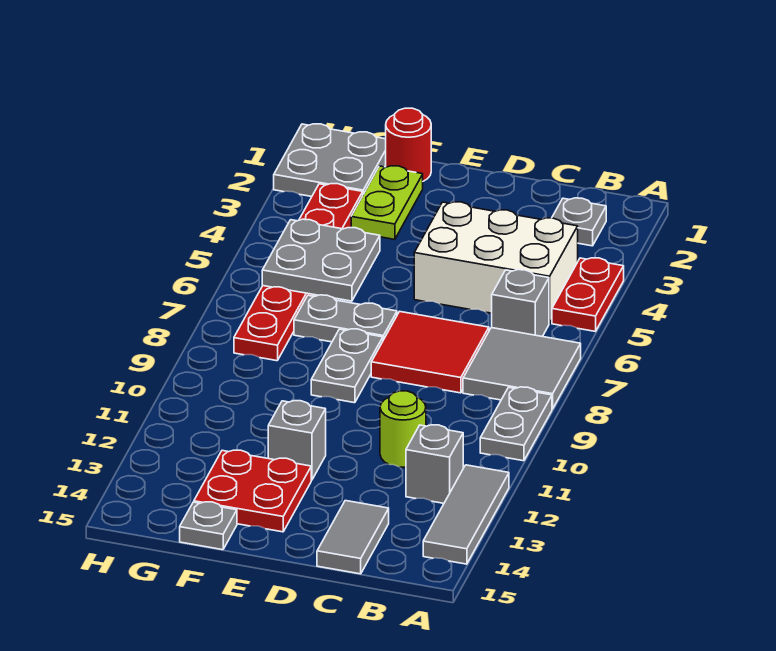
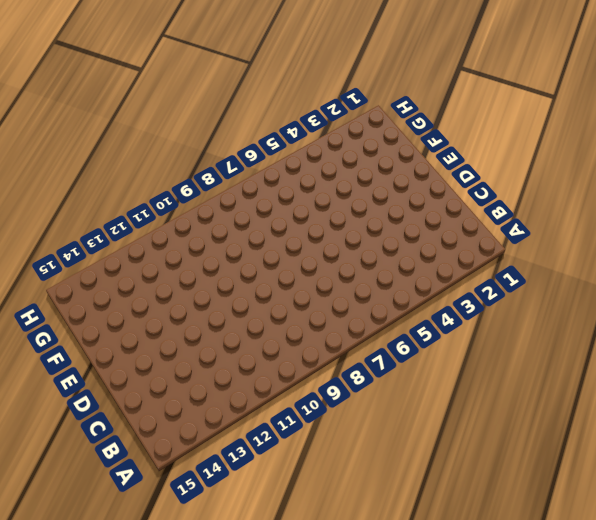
none -> red plate A4:A5 level 1
none -> grey tile A7:B8 level 1
none -> grey plate A9:A10 level 1

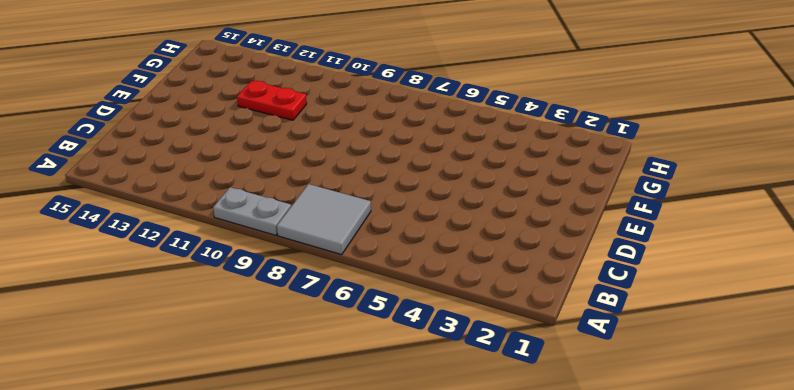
red plate F11:F12 level 1 -> red plate A4:A5 level 1
none -> grey tile A12:A14 level 1
none -> grey plate B2 level 1
none -> white brick B4:D5 level 1

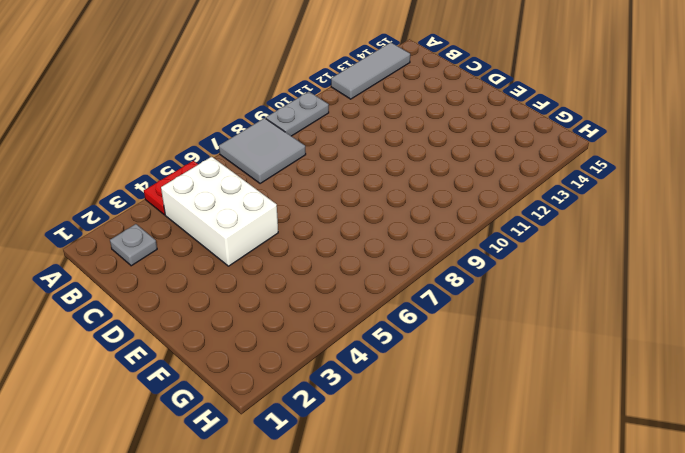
none -> grey brick B6 level 1
none -> grey brick B12 level 1
none -> red tile C7:D8 level 1

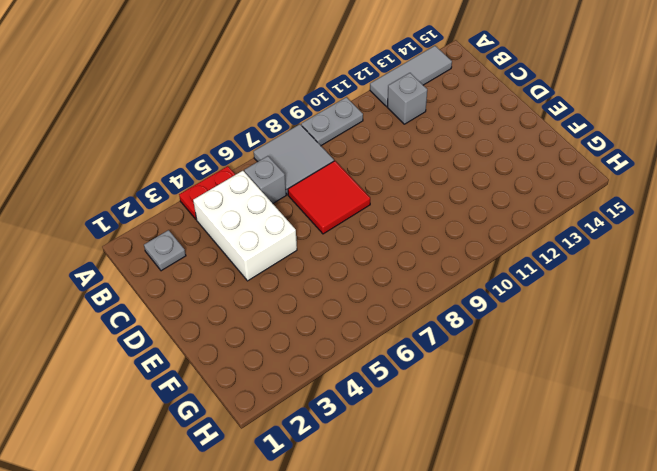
none -> lime round brick C11 level 1
none -> grey tile C14:C15 level 1
none -> grey plate E7:F7 level 1

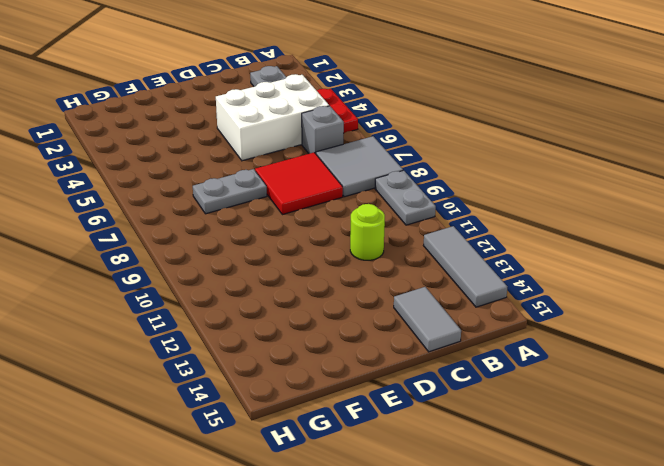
none -> grey brick B12 level 1
none -> grey plate E8:E9 level 1
none -> grey brick E12 level 1

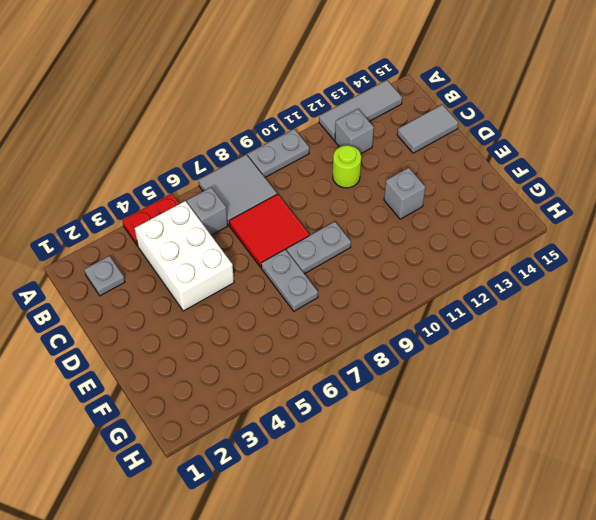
none -> red plate E13:F14 level 1
none -> red round brick F1 level 1
none -> lime plate F2:F3 level 1

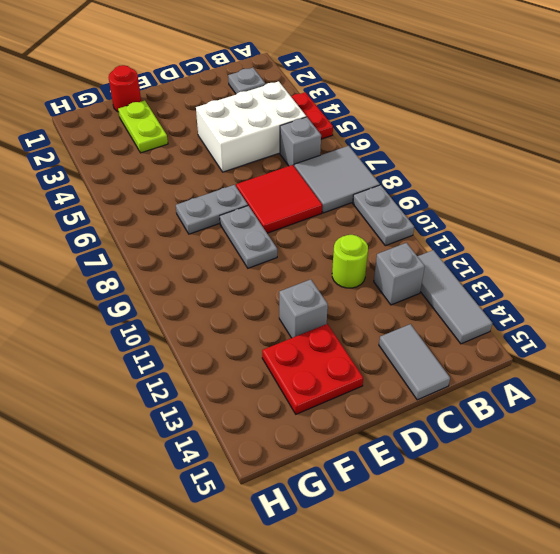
none -> grey plate F15 level 1
none -> grey plate G1:H2 level 1
none -> red plate G3:G8 level 1

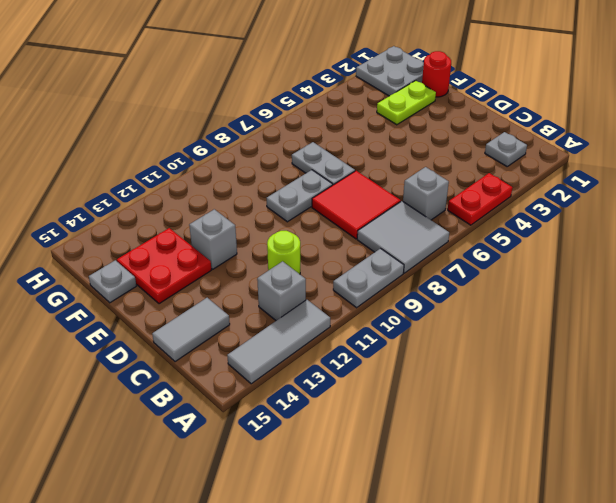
none -> white brick B4:D5 level 1
none -> red plate G3:G8 level 1
none -> grey plate F5:G6 level 2

